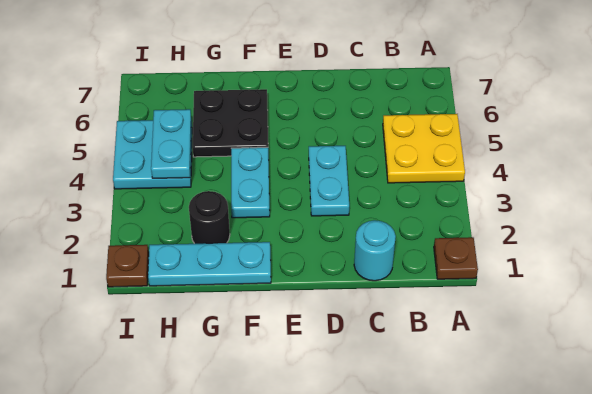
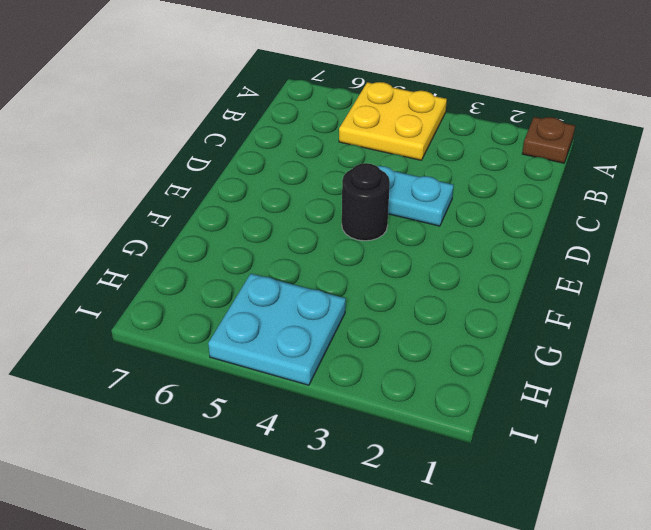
black round brick E4 level 1 -> black round brick G2 level 1
none -> cyan round brick C1 level 1
none -> cyan plate F1:H1 level 1

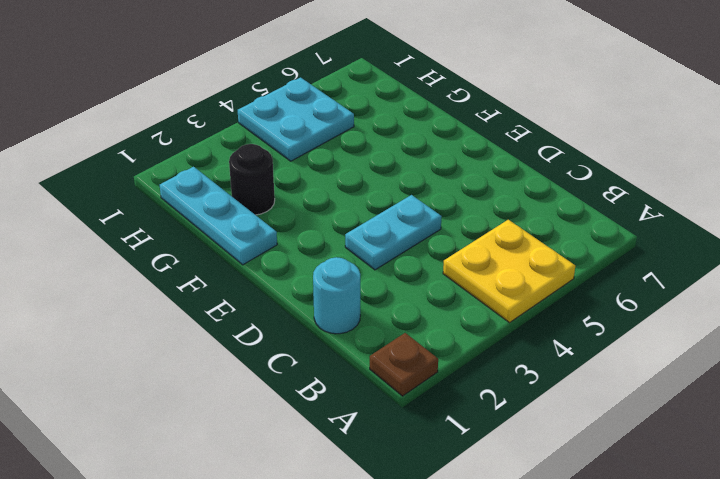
none -> cyan plate F3:F4 level 1
none -> black plate F5:G6 level 1

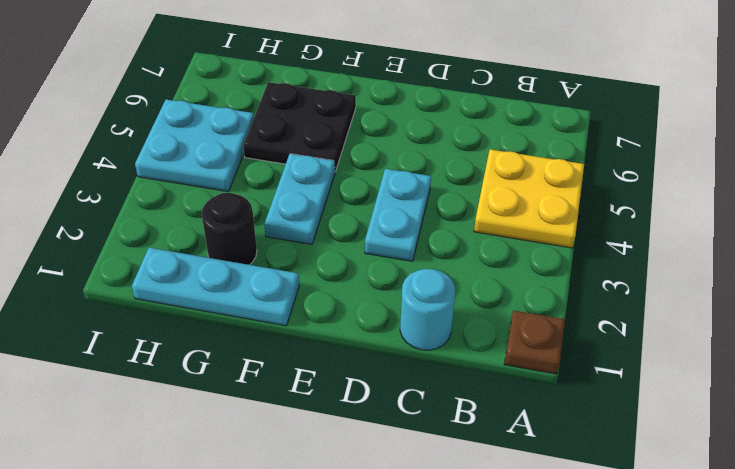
none -> brown plate I1 level 1
none -> cyan plate H4:H5 level 2

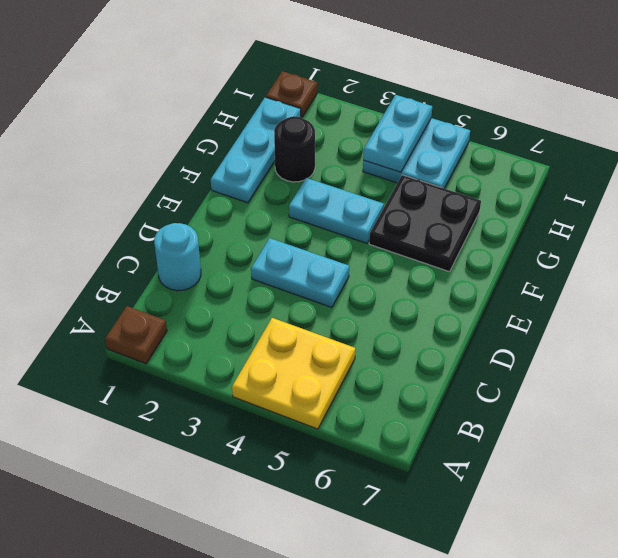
cyan plate H4:I4 level 2 -> cyan plate H4:H5 level 2

